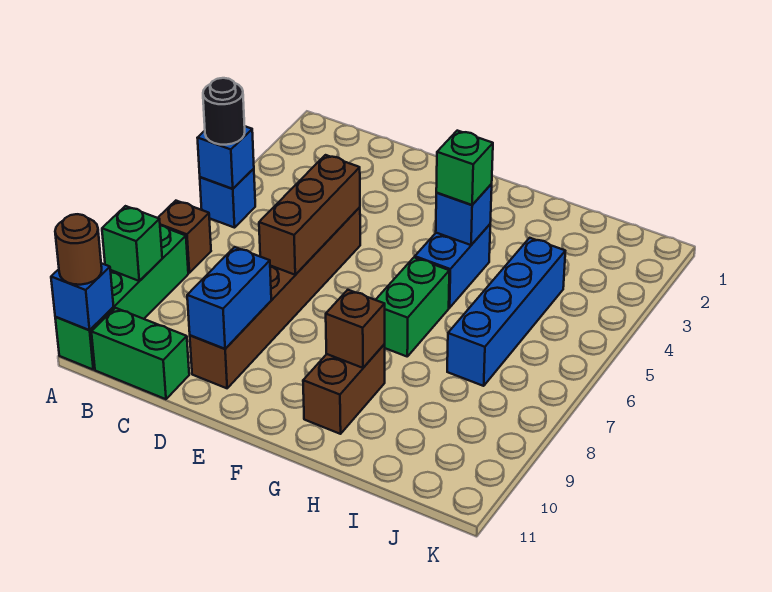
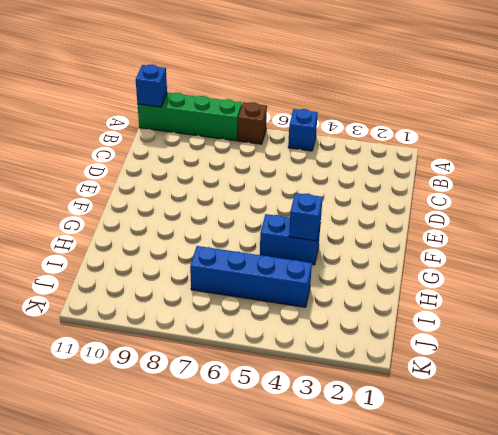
none -> green brick B11:C11 level 1
none -> brown brick D5:D10 level 1
none -> green brick G6:G7 level 1

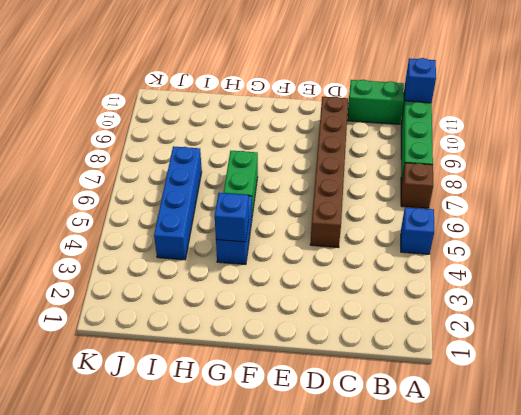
none -> brown brick G9:G10 level 1
none -> blue brick A5 level 2
none -> green brick A9 level 2

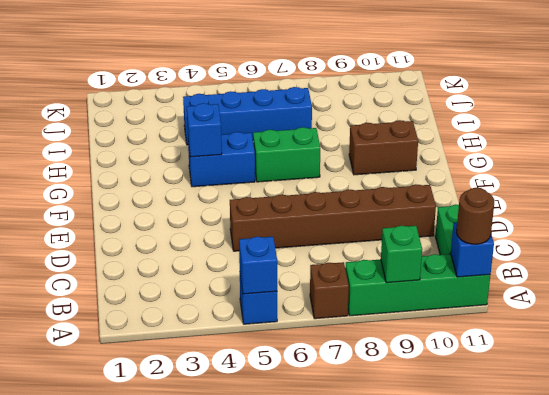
none -> brown brick D5:D7 level 2
none -> blue brick D9:D10 level 2
none -> brown brick G9 level 2

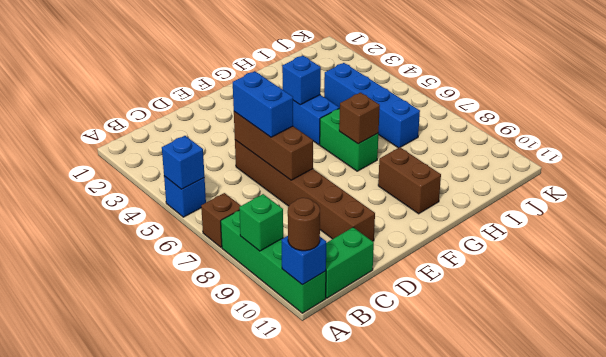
blue brick D5:D6 level 3 -> blue brick D9:D10 level 2
brown brick G7 level 2 -> brown brick G9 level 2
none -> black round brick A5 level 3
none -> green brick G4 level 3

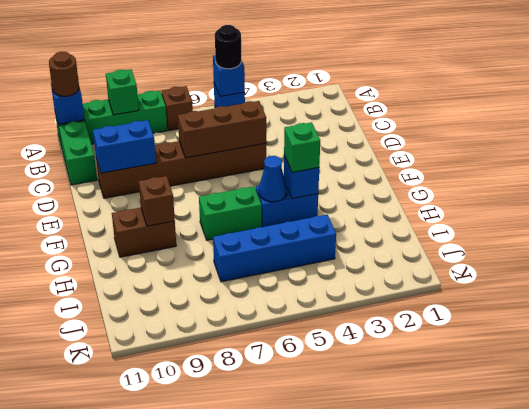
blue cone G5 level 2 -> none

